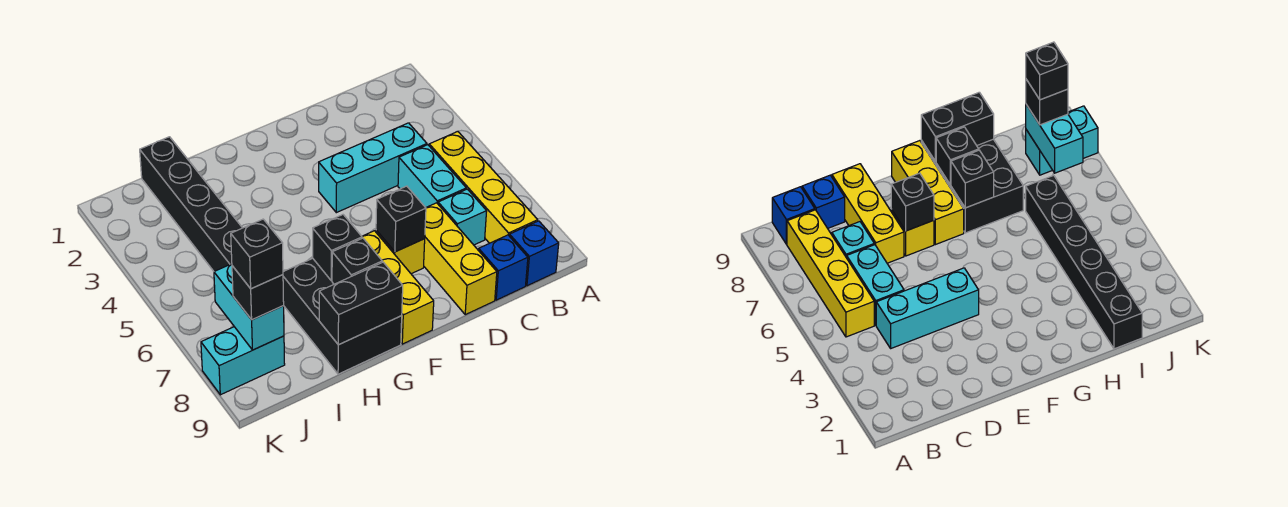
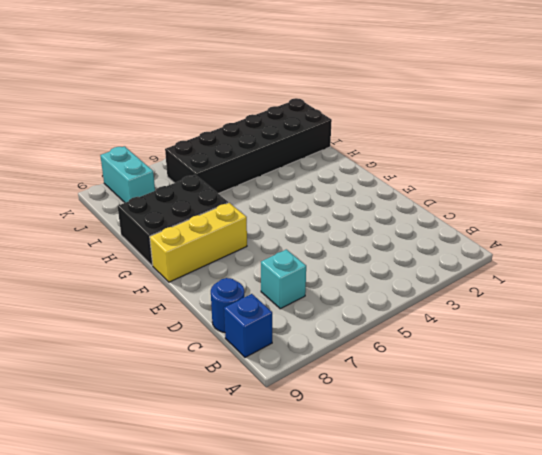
blue round brick C9 level 1 -> blue brick C9 level 1
black brick I1:J6 level 1 -> black brick I1:I6 level 1
none -> yellow brick B5:B8 level 1
none -> cyan brick C4:E4 level 1
none -> cyan brick C5:C6 level 1

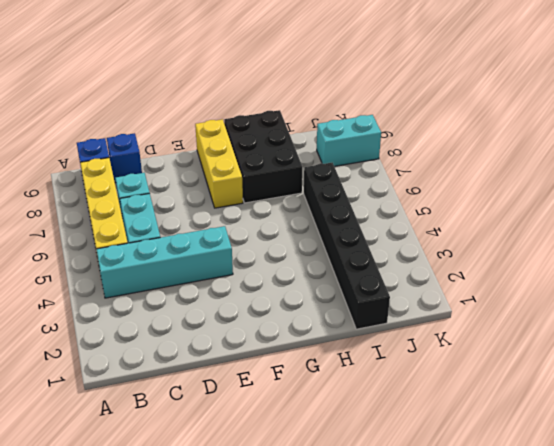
cyan brick B4:E4 level 1 -> cyan brick C4:E4 level 1
none -> yellow brick D7:D9 level 1
none -> yellow brick E7 level 1
none -> black brick E7 level 2

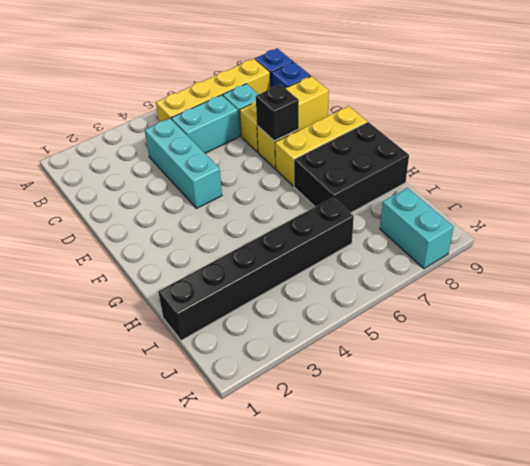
none -> black brick G7 level 2
none -> black brick G8 level 2
none -> black brick G9:H9 level 2

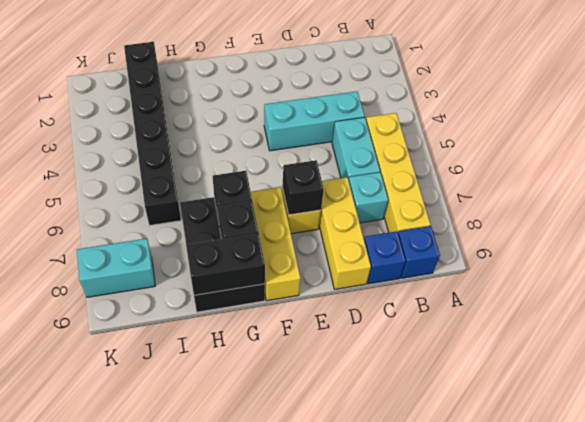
none -> cyan brick J7:J8 level 2
none -> black brick J8 level 3
none -> black brick J8 level 4

